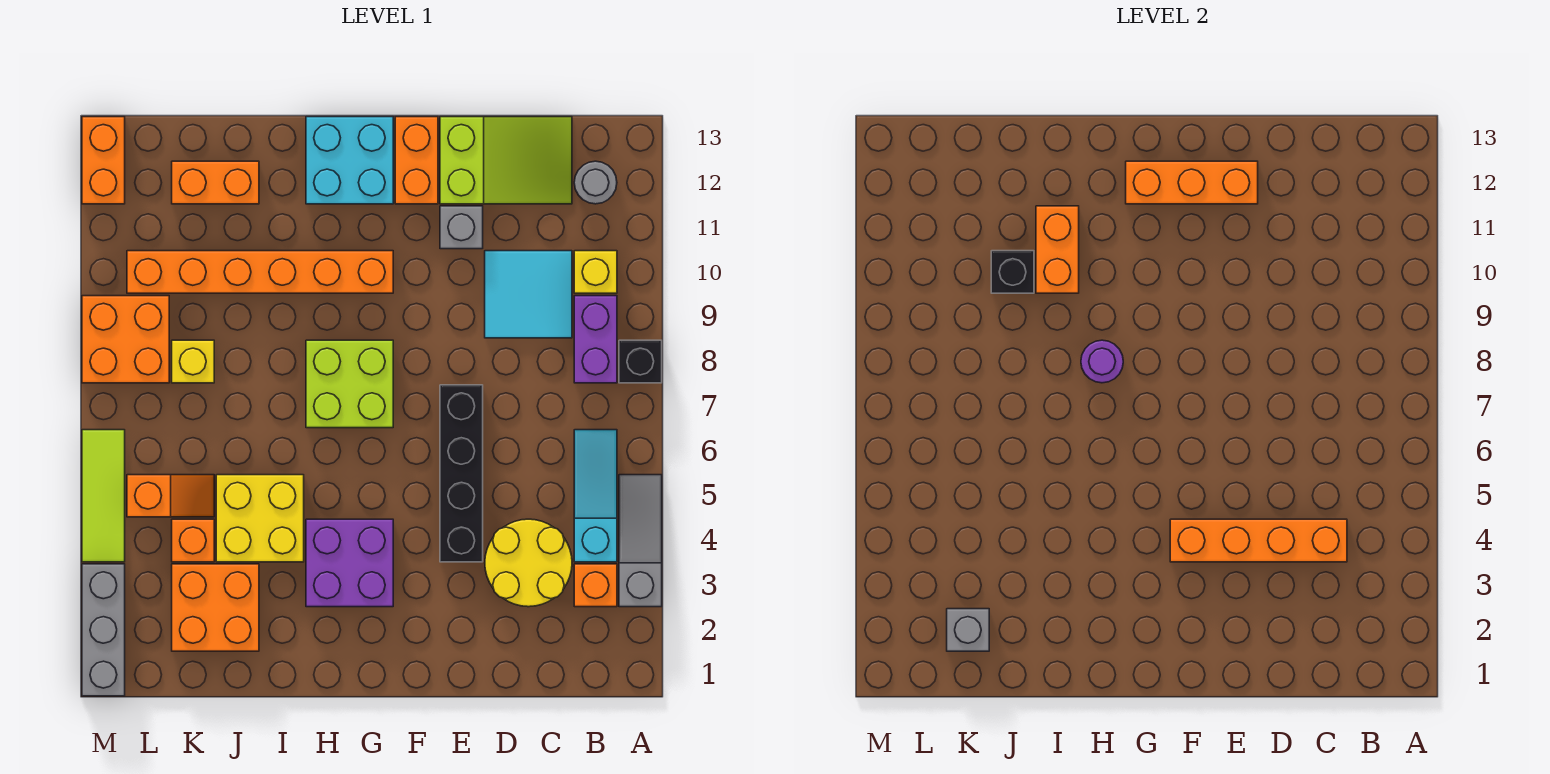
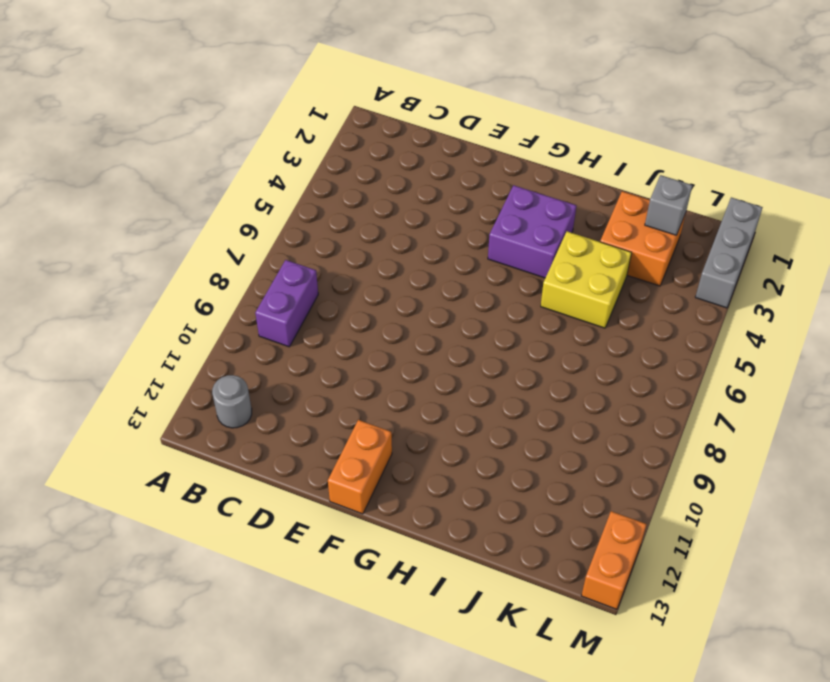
none -> grey slope A3:A5 level 1 top 3
none -> black brick A8 level 1
none -> orange brick B3 level 1
none -> cyan slope B4:B6 level 1 top 4

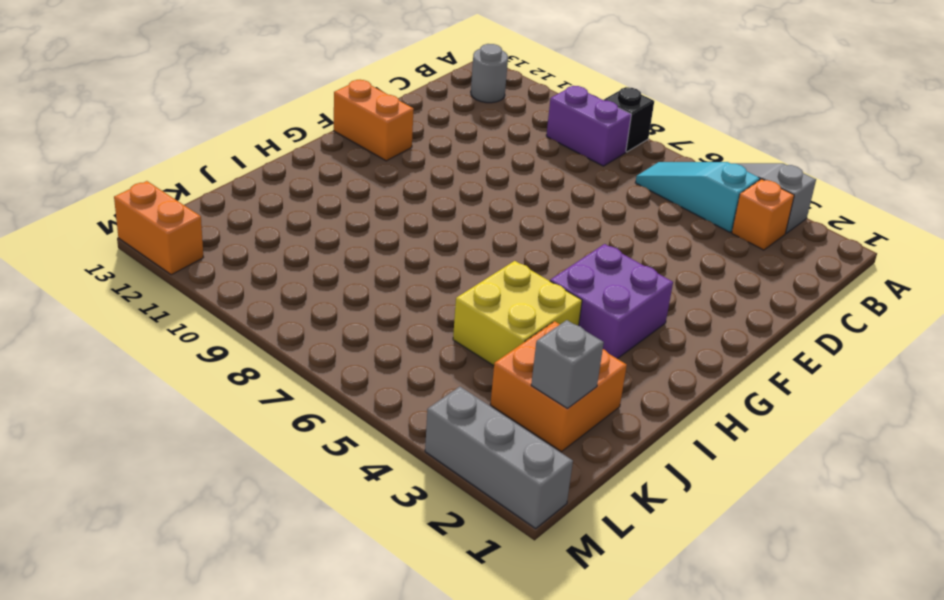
none -> yellow brick B10 level 1
none -> yellow round brick C3:D4 level 1
none -> cyan tile C9:D10 level 1
none -> lime slope C12:E13 level 1 top E

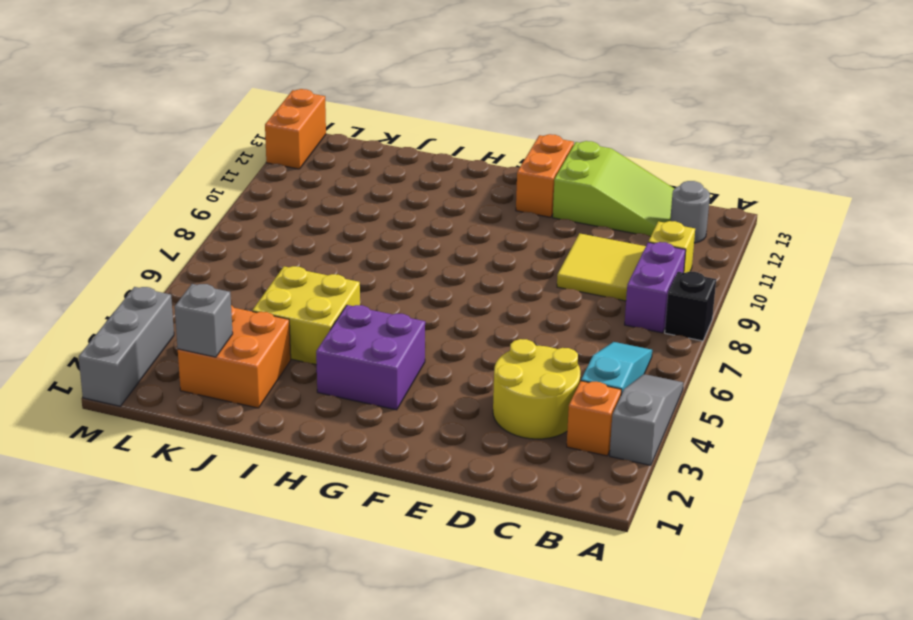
yellow tile C9:D10 level 1 -> cyan tile C9:D10 level 1
none -> black brick E4:E7 level 1
none -> grey brick E11 level 1
none -> lime brick G7:H8 level 1
none -> orange brick G10:L10 level 1

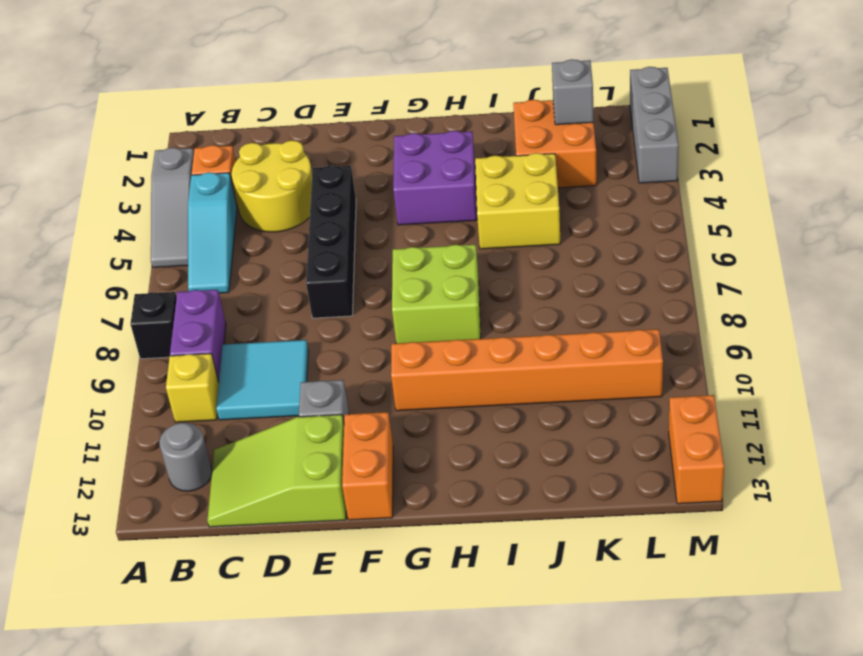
none -> cyan brick G12:H13 level 1
none -> orange brick J12:K12 level 1
none -> orange brick K4 level 1
none -> orange slope K5:L5 level 1 top L

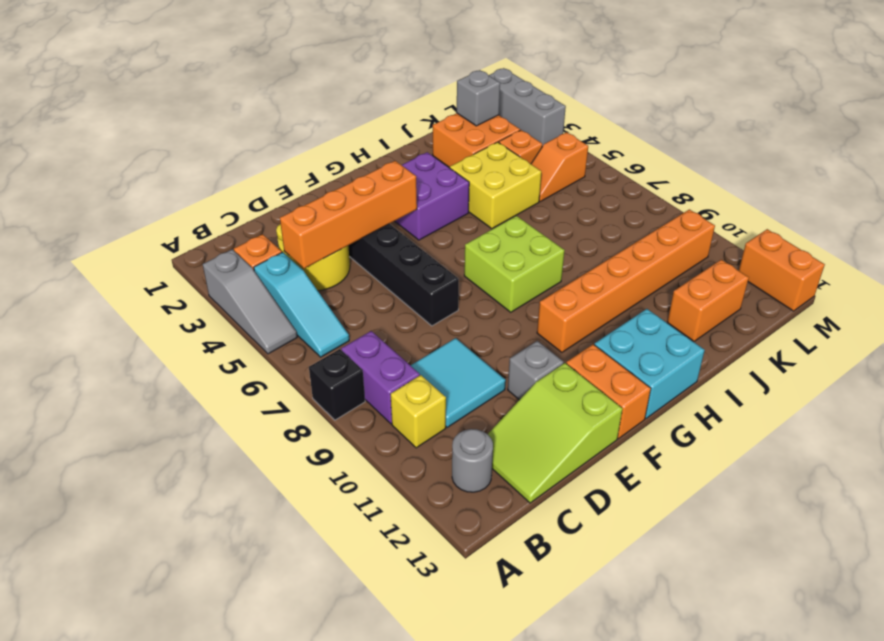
none -> yellow brick K8 level 1
none -> orange brick L8:M9 level 1
none -> lime tile M4:M6 level 1
none -> orange brick E12:G12 level 2

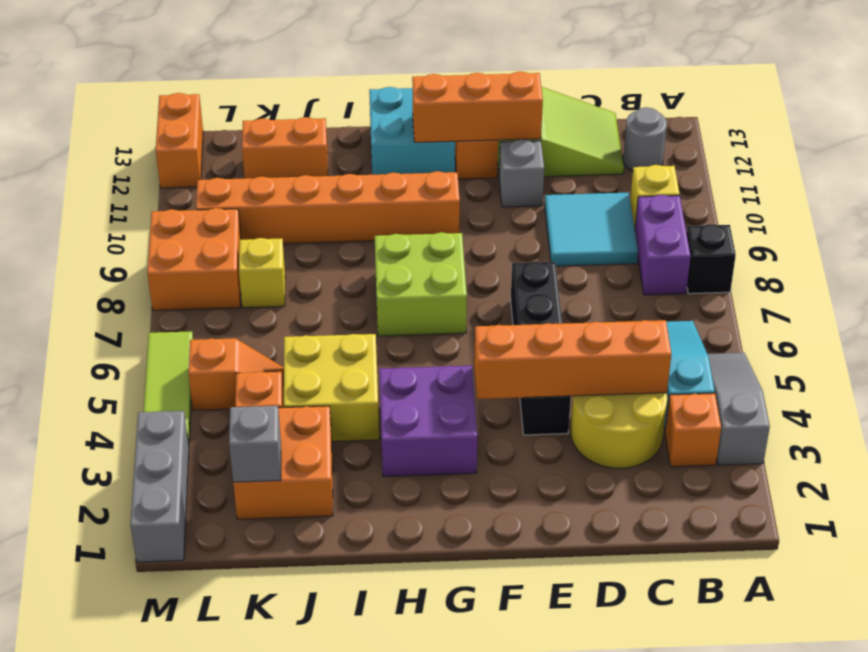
none -> purple round brick H8 level 2
none -> orange brick I10:I11 level 2
none -> black brick J10 level 2

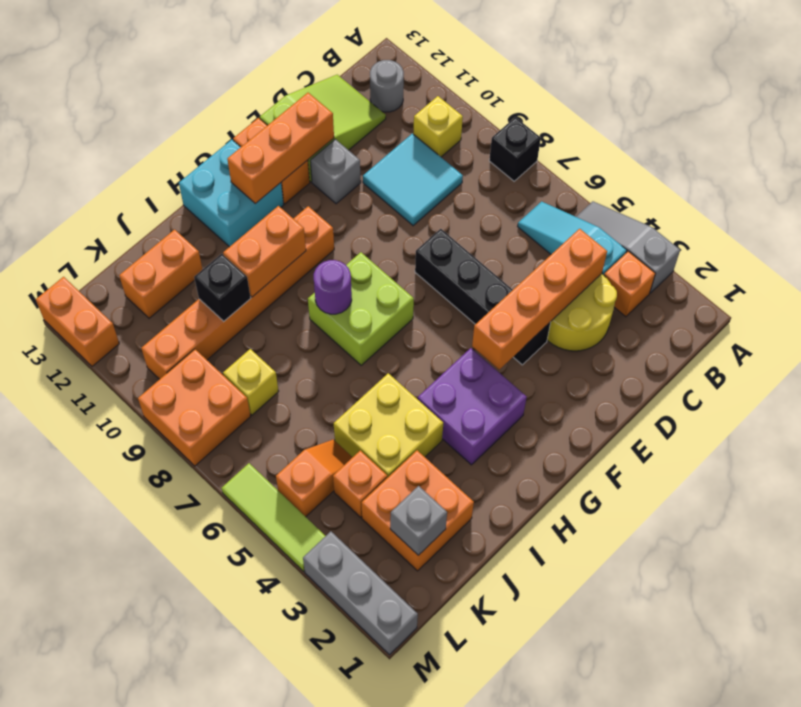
orange brick H10:I10 level 2 -> orange brick I10:I11 level 2
none -> purple brick B8:B9 level 1

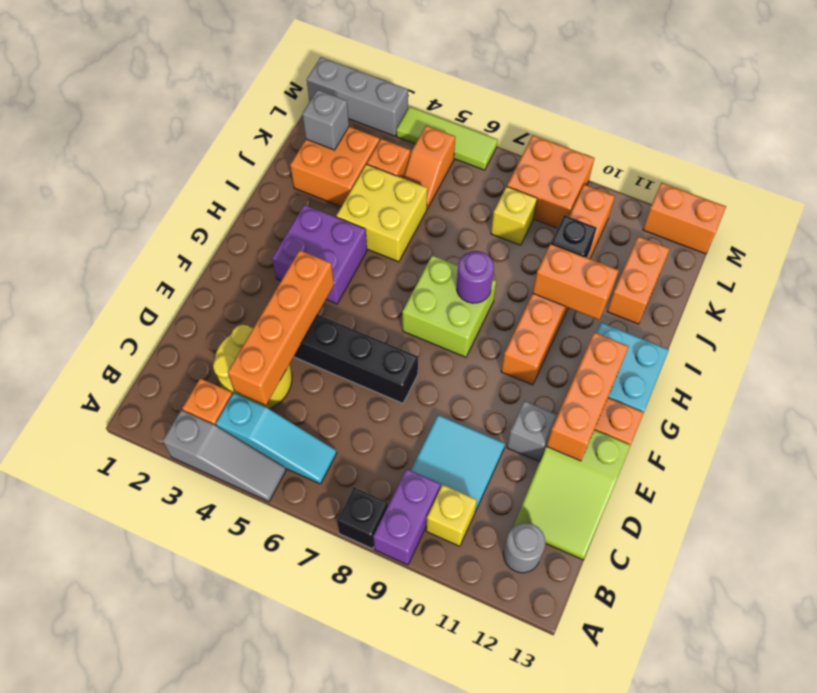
purple brick A9:B9 level 1 -> purple brick B8:B9 level 1

